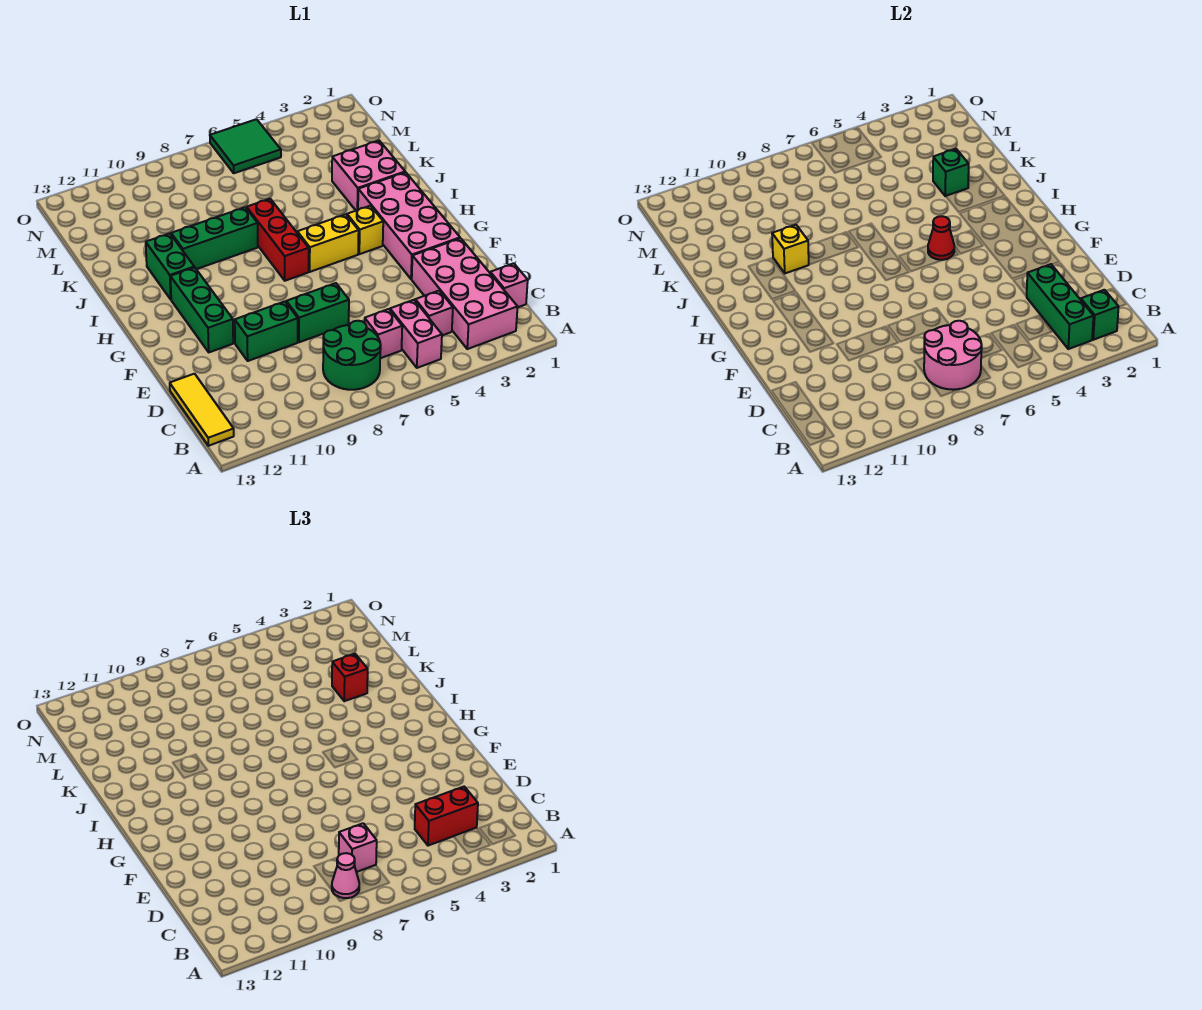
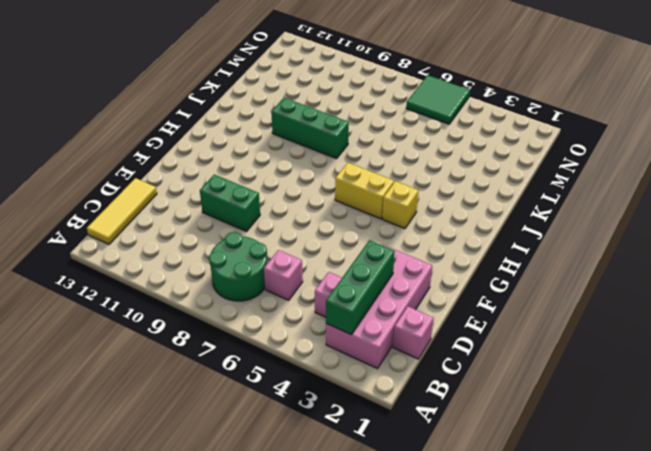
none -> pink brick B5:C5 level 1
none -> green brick E7:E8 level 1
none -> pink brick F2:I3 level 1

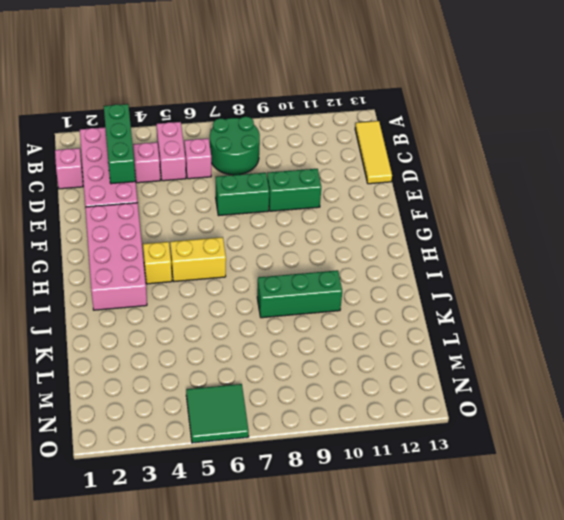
none -> green brick F11:H11 level 1
none -> red brick H7:J7 level 1
none -> green brick I11:J11 level 1

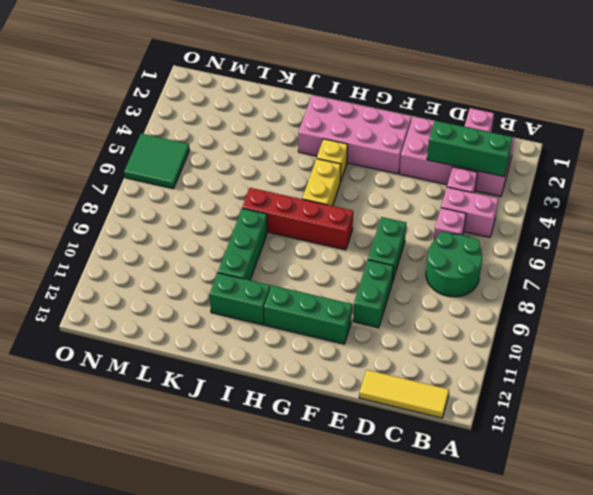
red brick G7:J7 level 1 -> red brick H7:J7 level 1
none -> pink brick J2:K3 level 1
none -> green brick B2 level 2
none -> pink round brick B7:C8 level 2

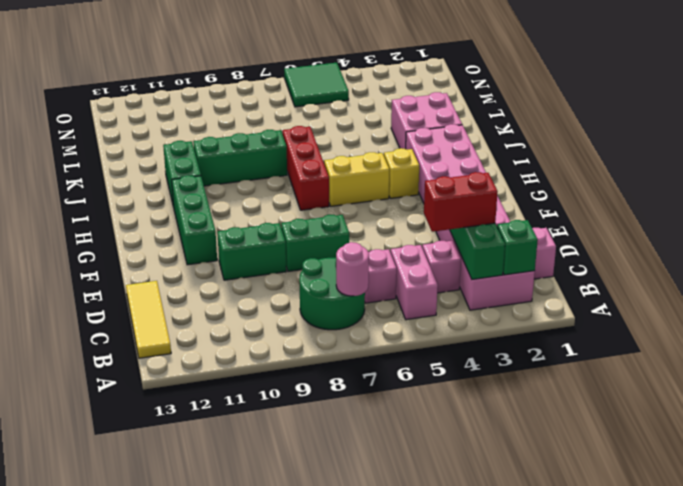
pink round brick B7 level 2 -> pink round brick B7:C8 level 2
none -> red cone H5 level 2
none -> yellow brick J10 level 2
none -> green brick K3 level 2

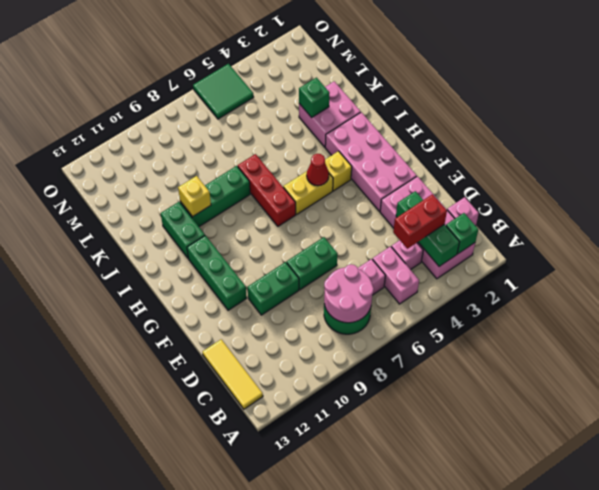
none -> pink cone B8 level 3
none -> pink brick C7 level 3
none -> red brick K3 level 3

